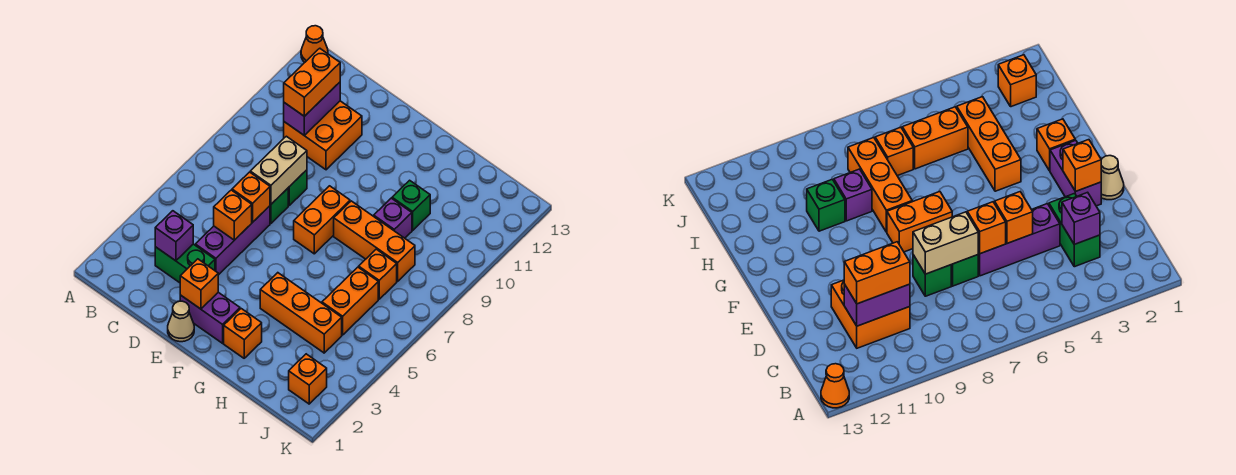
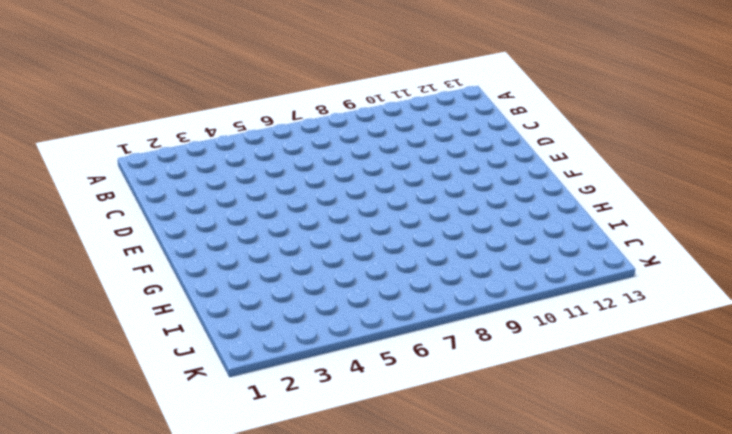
none -> orange cone A13 level 1
none -> green brick C3:D3 level 1
none -> orange brick C10:D11 level 1

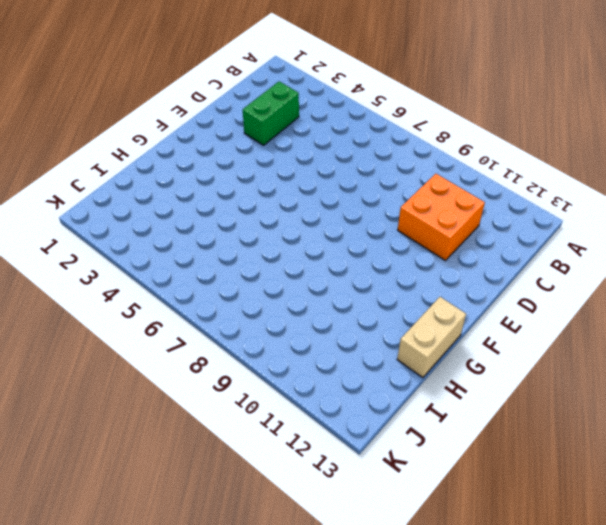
tan brick G13:H13 level 1 -> tan brick D7:D8 level 2
none -> orange cone A13 level 1
none -> purple brick D4:D6 level 1
none -> green brick D7 level 1

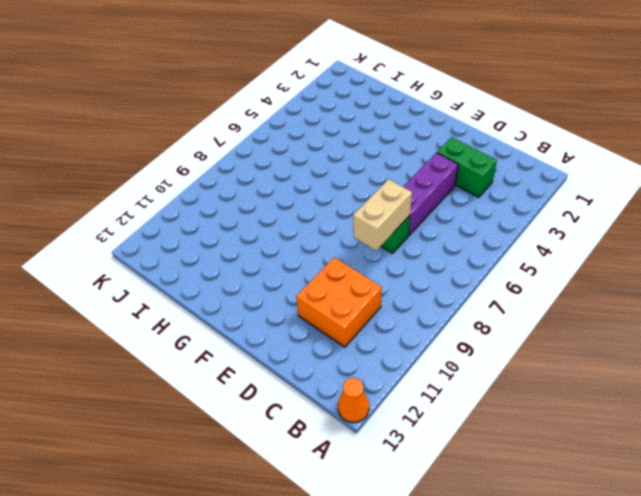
none -> green brick D8 level 1
none -> tan cone E1 level 1
none -> purple brick E2:F2 level 1

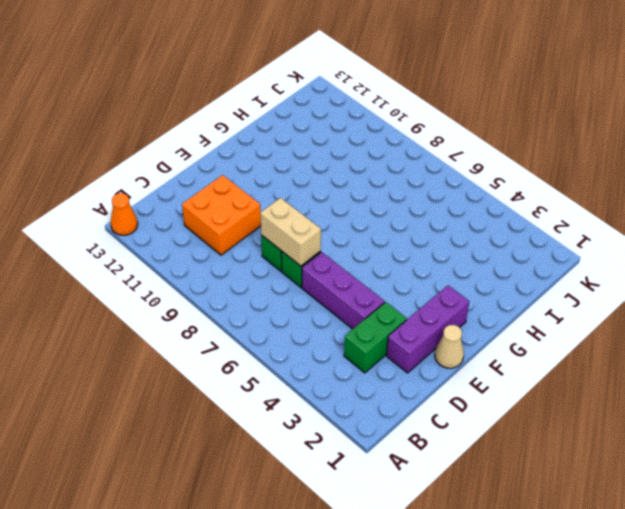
purple brick D2:F2 level 1 -> purple brick E2:F2 level 1
none -> orange brick F7:F8 level 1
none -> orange brick G2 level 1
none -> orange brick G4:I4 level 1

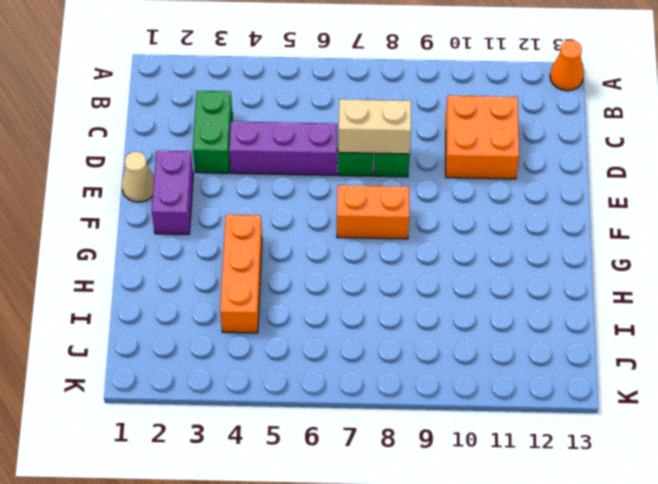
none -> orange brick G2 level 1
none -> orange brick G8:I8 level 1
none -> purple brick H9 level 1

